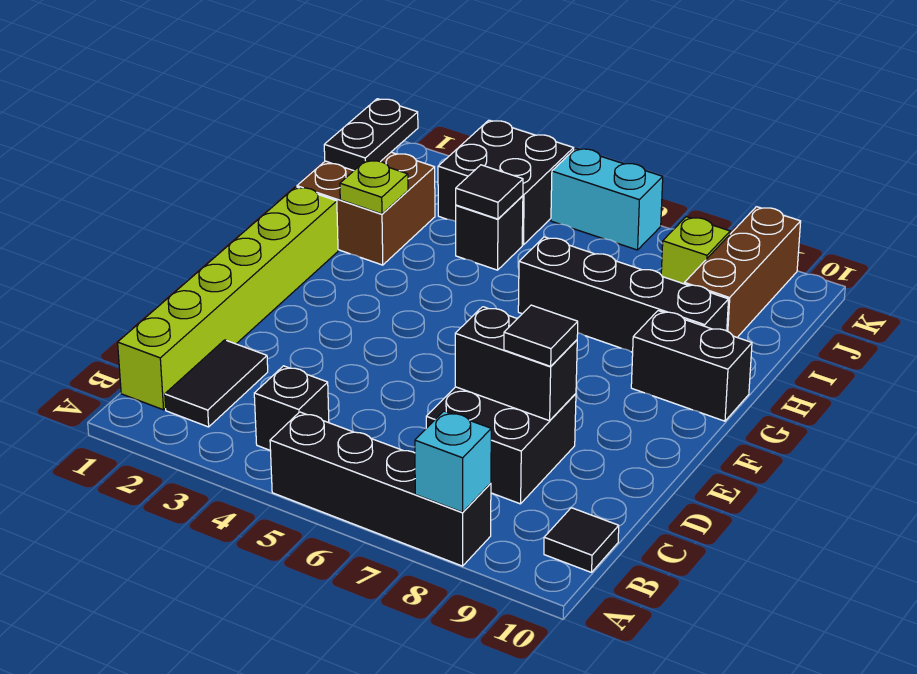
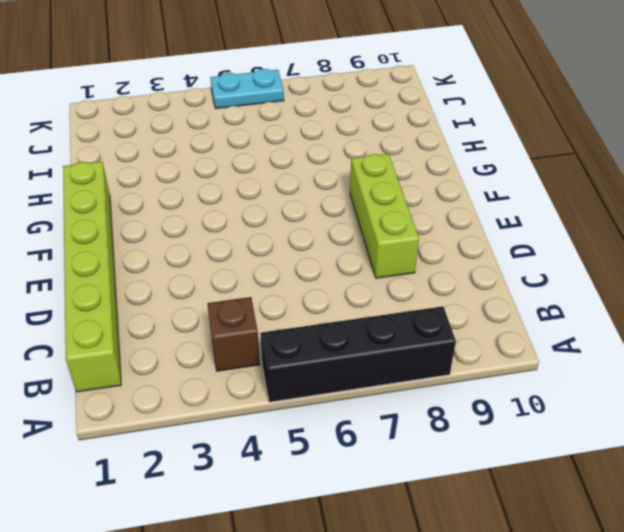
brown brick B4 level 1 -> black brick B4 level 1
lime brick D8:F8 level 1 -> black brick C7:D8 level 1
cyan plate K5:K6 level 1 -> cyan brick K5:K6 level 1
none -> black tile B2:C2 level 1
none -> black tile B10 level 1
none -> black brick G9:G10 level 1

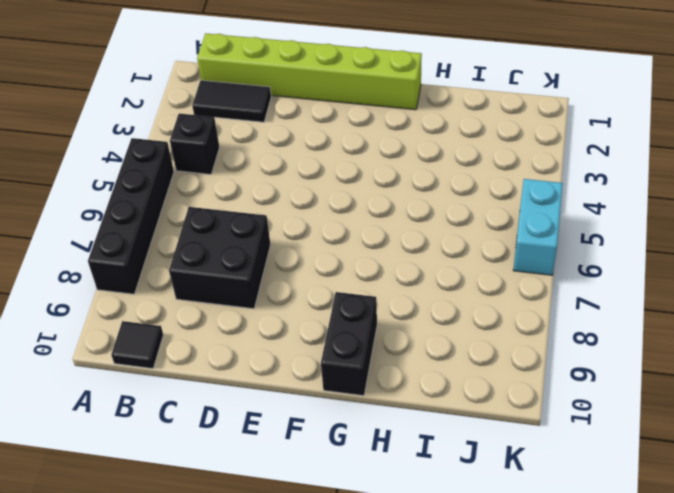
none -> brown brick H1:I2 level 1
none -> black brick H6:H9 level 1
none -> black brick I4 level 1

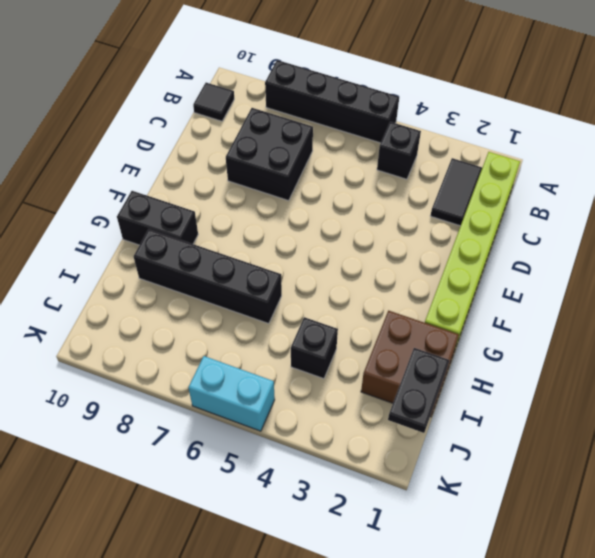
none -> brown brick I9:K9 level 1
none -> black brick J3:K4 level 1
none -> lime brick J8 level 1

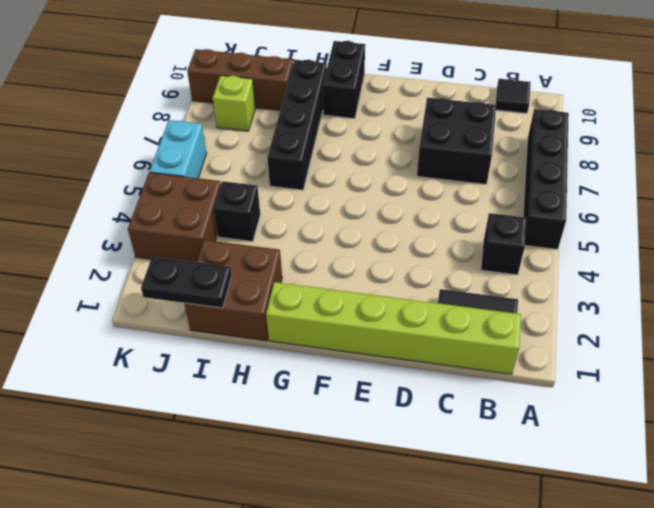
brown brick J3:K4 level 1 -> black brick J3:K4 level 1
none -> cyan brick A8 level 2
none -> black brick D7:D8 level 2
none -> lime plate H2 level 2

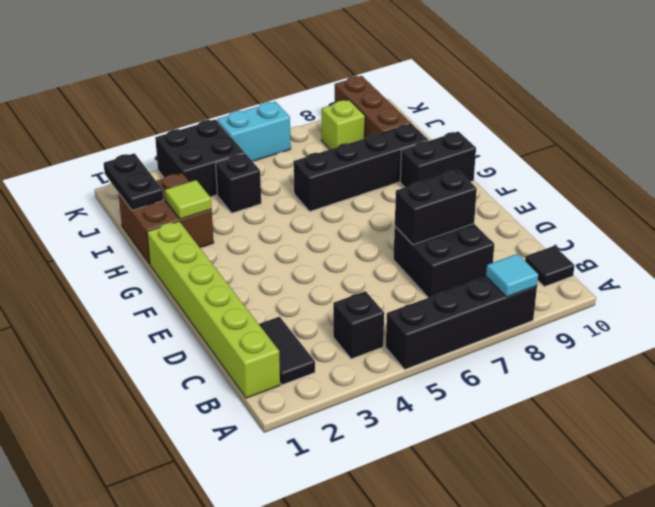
cyan tile A8 level 2 -> cyan brick A8 level 2
lime tile H2 level 2 -> lime plate H2 level 2
none -> black tile I4 level 2
none -> black tile D8 level 3

